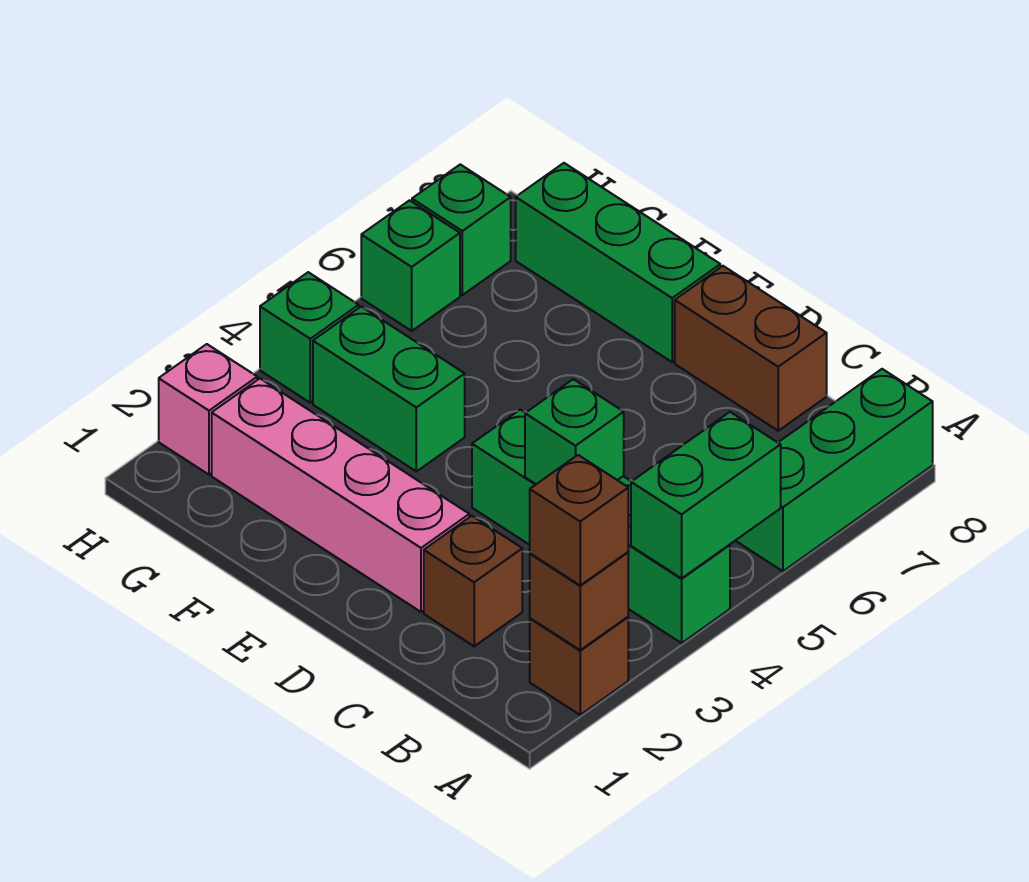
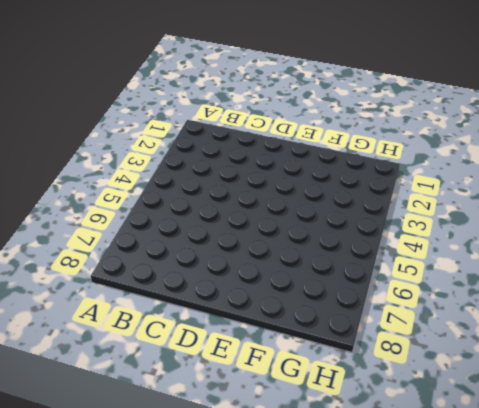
none -> brown brick A2 level 1
none -> green brick A4:D4 level 1
none -> green brick A6:A8 level 1

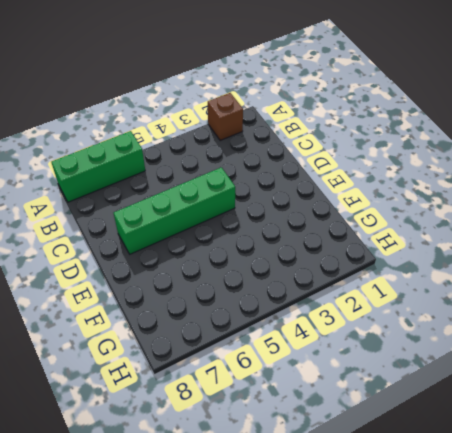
green brick D4:D7 level 1 -> green brick A4:D4 level 1
none -> brown brick C2 level 1
none -> brown brick C8:D8 level 1
none -> pink brick D2:G2 level 1

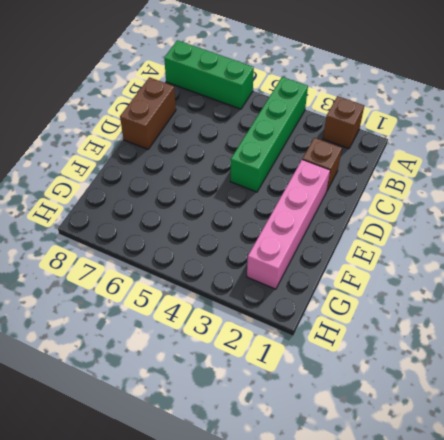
none -> green brick E8:G8 level 1
none -> green brick F4:G4 level 1
none -> pink brick H2 level 1

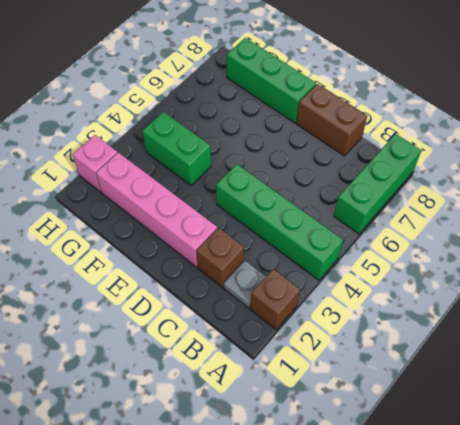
grey plate B2 level 1 -> none
none -> green brick H4 level 1
none -> green brick H6 level 1
none -> green brick H7 level 1

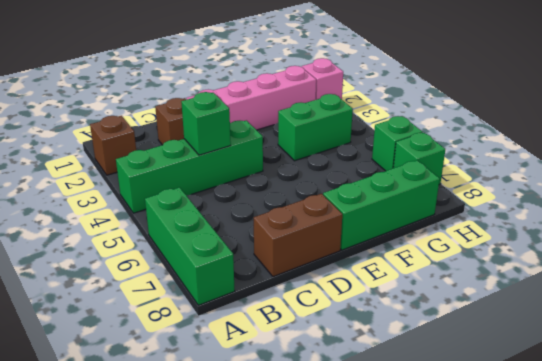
none -> green brick H4 level 1
none -> brown brick A2 level 2
none -> green brick A4:A5 level 2

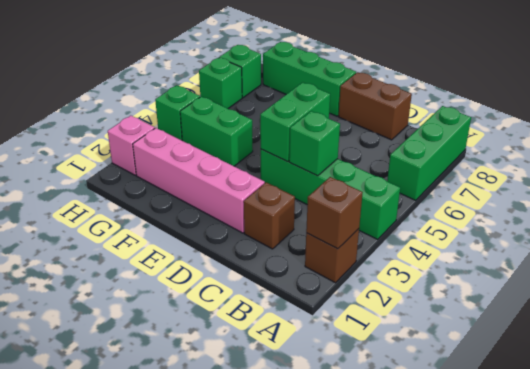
green brick D4:D5 level 2 -> green brick A4:A5 level 2
none -> brown brick A2 level 3

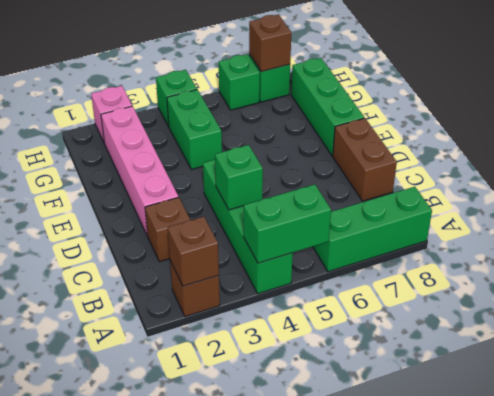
brown brick H7 level 2 -> brown brick A2 level 3

